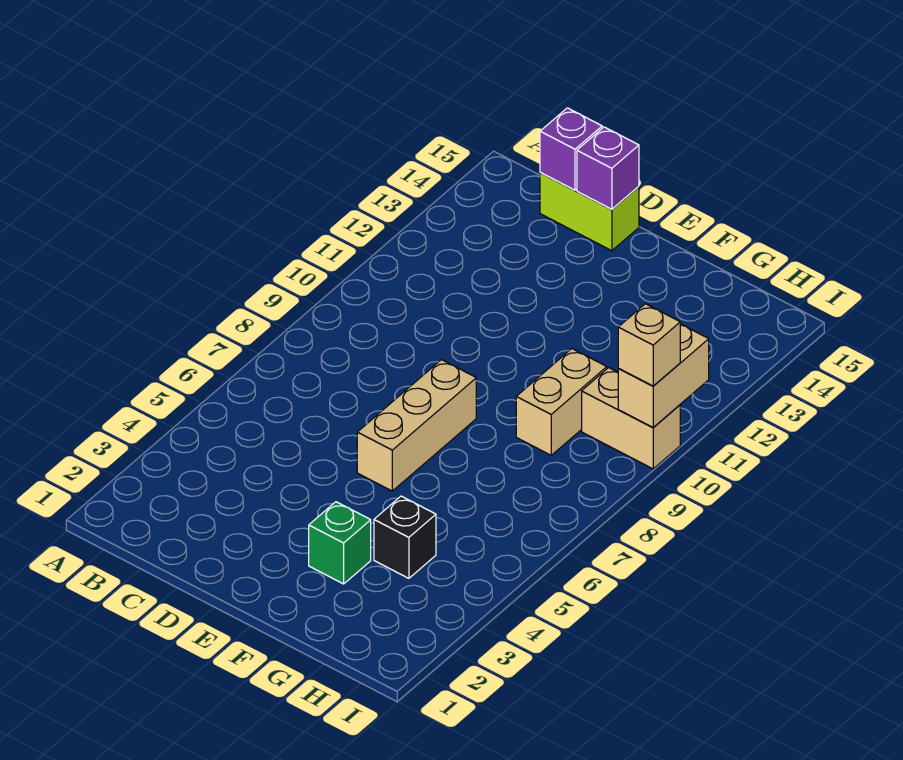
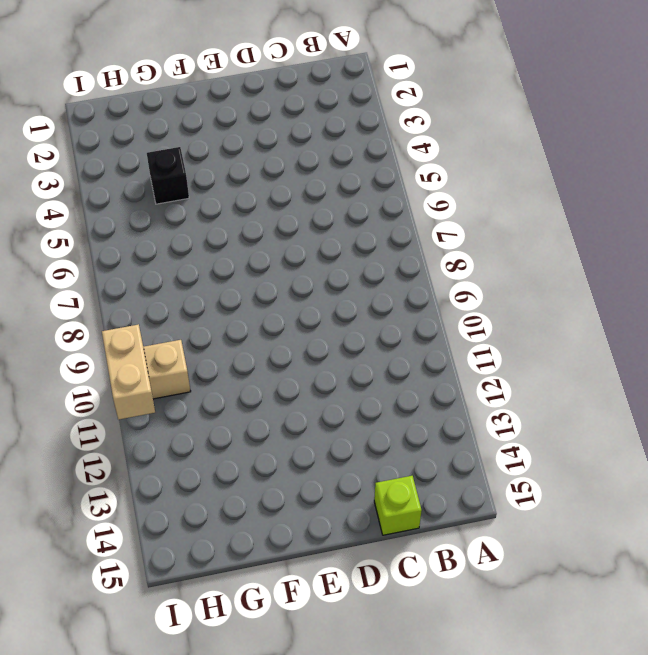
lime brick C15 level 1 -> lime brick C15:D15 level 1
none -> tan brick E6:E8 level 1
none -> green brick F3 level 1

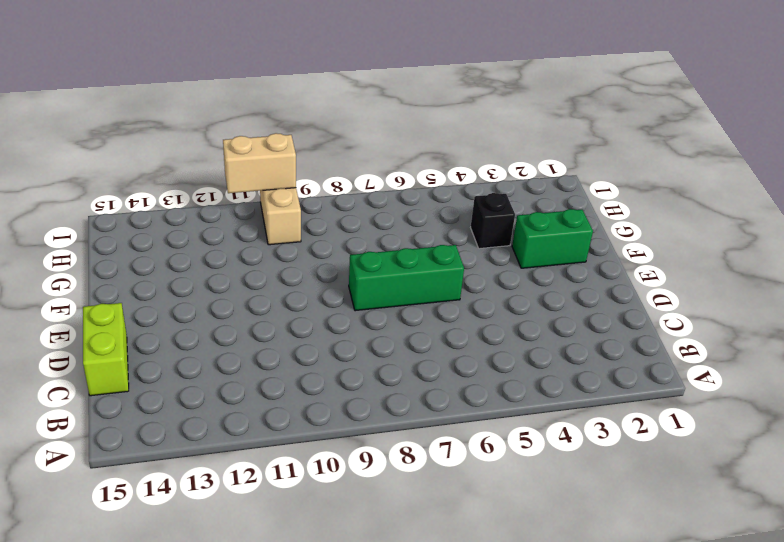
green brick E6:E8 level 1 -> tan brick E6:E8 level 1
green brick F2:F3 level 1 -> green brick F3 level 1
none -> tan brick G9:G10 level 1
none -> purple brick C15 level 2

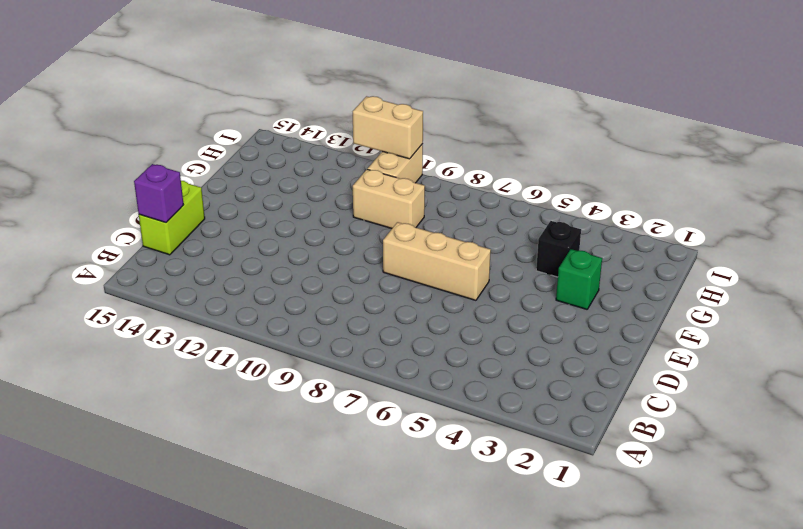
none -> purple brick D15 level 2
none -> tan brick I10 level 3

